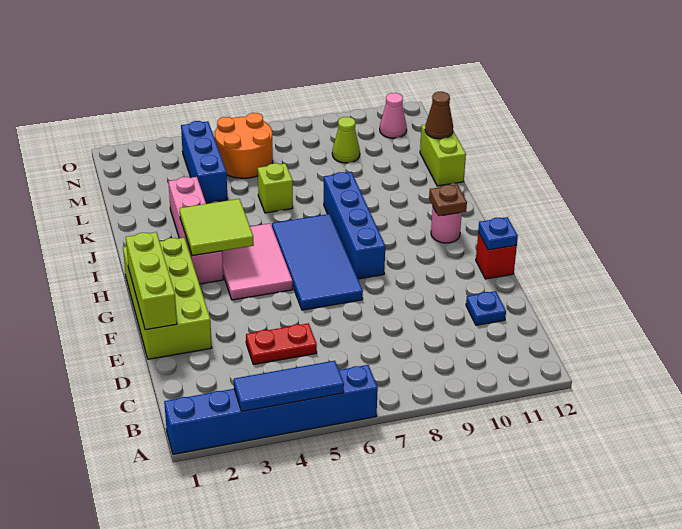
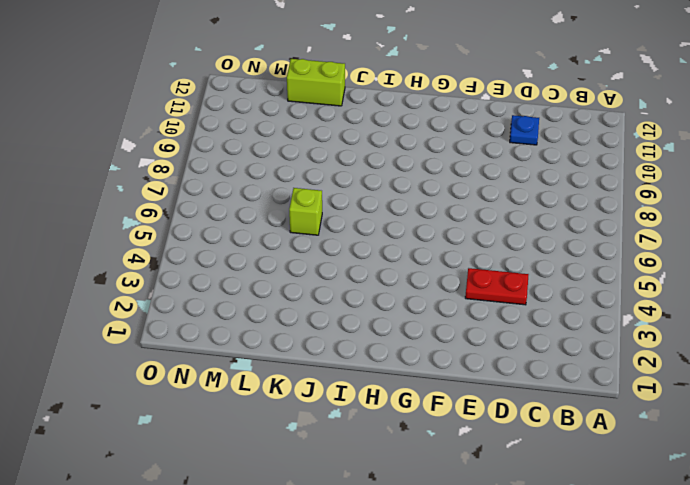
red plate D4:E4 level 1 -> red plate D4:D5 level 1
none -> blue brick A1:A6 level 1
none -> lime brick E1:H2 level 1
none -> blue tile F6:I7 level 1

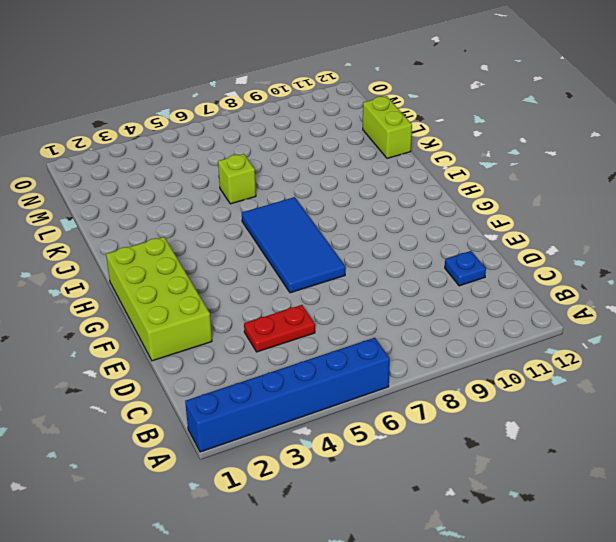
none -> red brick F12 level 1
none -> pink tile G4:I5 level 1
none -> blue brick G8:J8 level 1

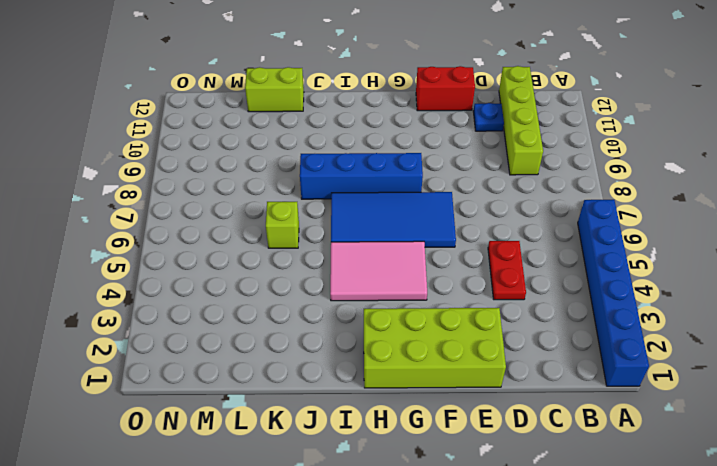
lime brick C9:C12 level 1 -> none
red brick E12:F12 level 1 -> red brick F12 level 1
none -> pink brick H3:K3 level 1
none -> pink round brick H11 level 1
none -> blue brick L4:N4 level 1

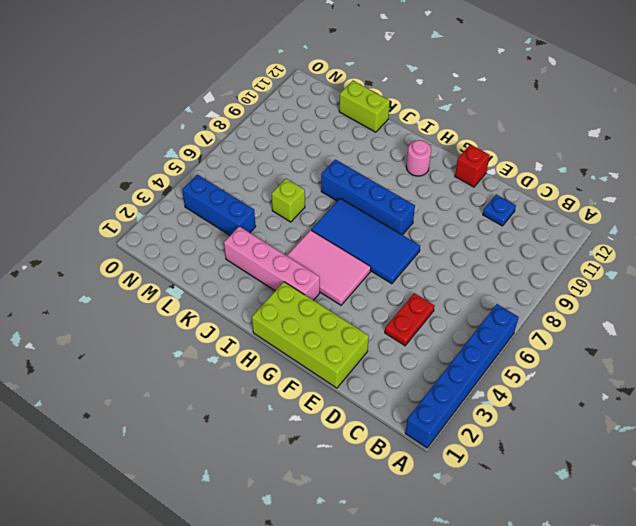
none -> orange round brick M5:N6 level 1
none -> lime cone M9 level 1
none -> pink cone N11 level 1

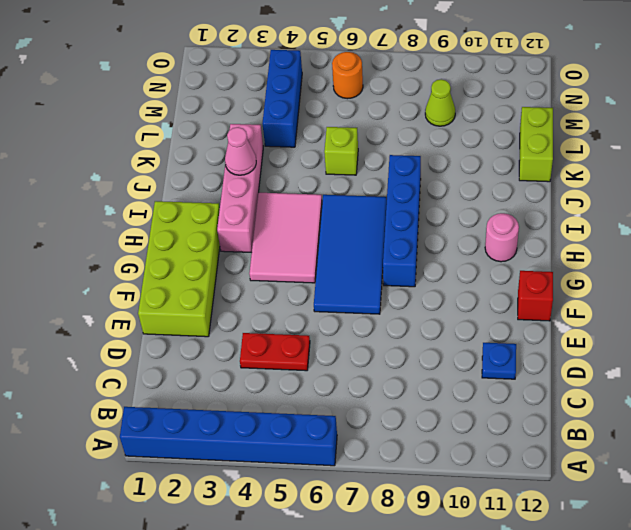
pink cone J3 level 2 -> pink cone N11 level 1
orange round brick N6 level 1 -> orange round brick M5:N6 level 1
none -> blue tile A3:A5 level 2
none -> lime brick E1:G1 level 2
none -> blue plate F12 level 2

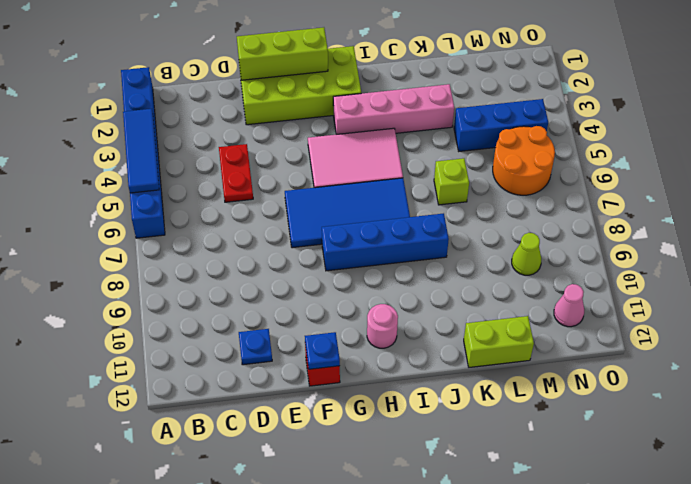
none -> lime tile H3:I4 level 2
none -> brown plate H11 level 2
none -> brown cone L12 level 2

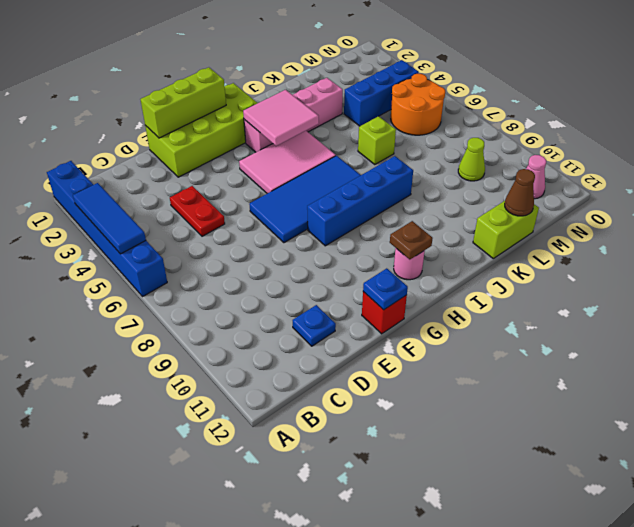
pink tile H3:I4 level 2 -> lime tile H3:I4 level 2

